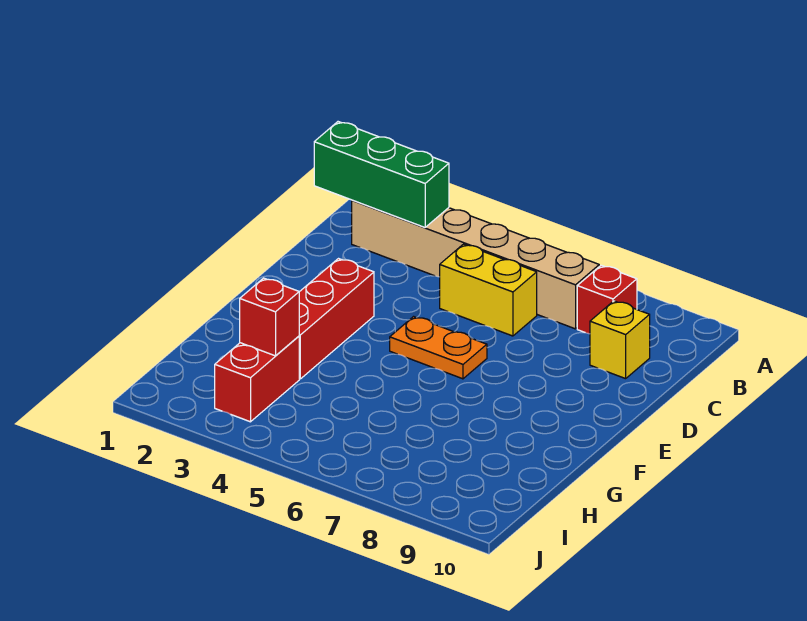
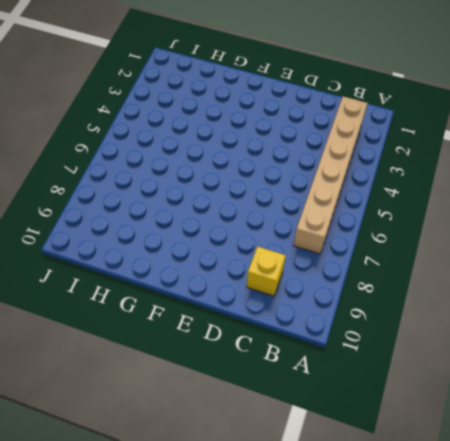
none -> red brick B8 level 1
none -> yellow brick C5:C6 level 1

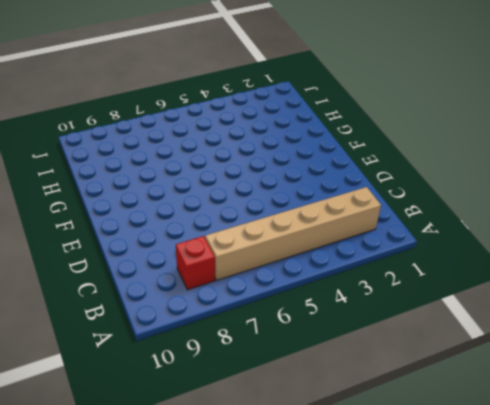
none -> yellow brick C5:C6 level 1
none -> yellow brick C9 level 1

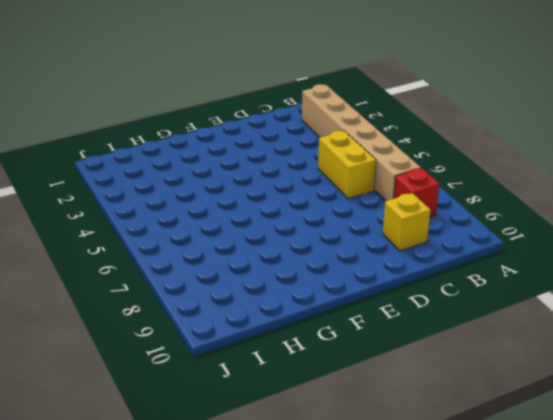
none -> red brick E3:G3 level 1
none -> orange plate E5:E6 level 1

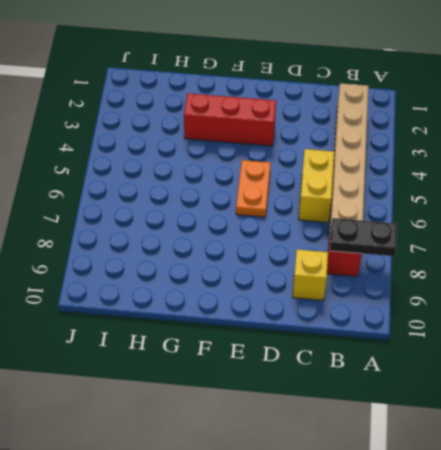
black plate A8:B8 level 2 -> none
none -> red brick H3:I3 level 1
none -> green brick B1:B3 level 2

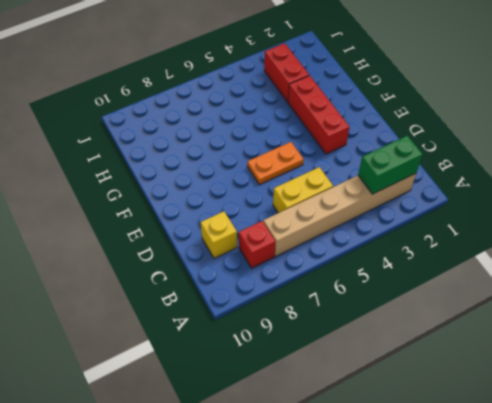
green brick B2:B3 level 2 -> green brick B1:B3 level 2
none -> red brick H3 level 2

